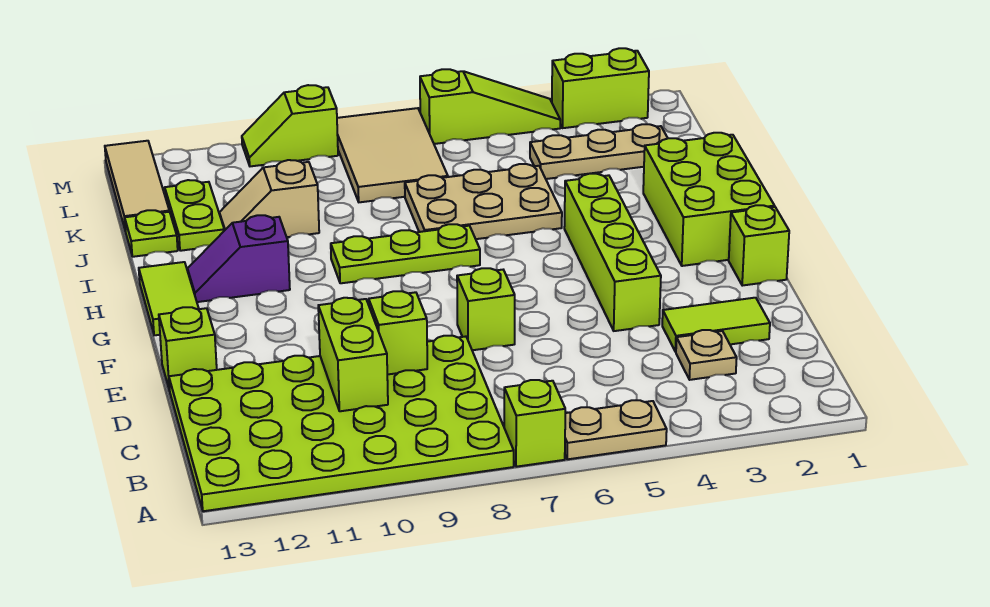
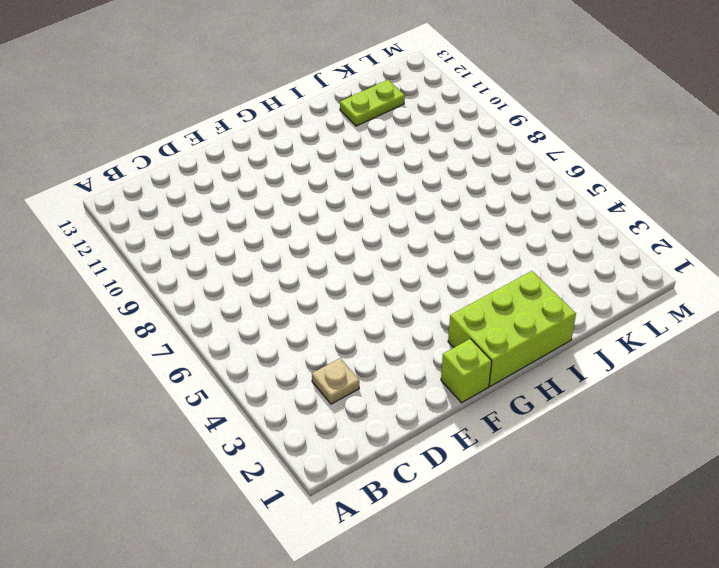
none -> tan plate A5:A6 level 1
none -> lime brick A7 level 1
none -> lime plate A8:D13 level 1

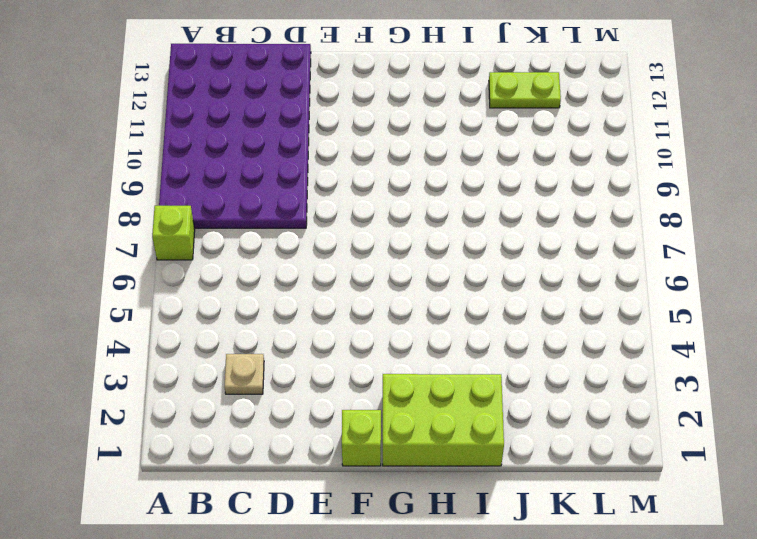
purple plate A8:D13 level 1 -> lime plate A8:D13 level 1
none -> tan plate A5:A6 level 1
none -> lime tile D2:D3 level 1
none -> lime brick E4:H4 level 1

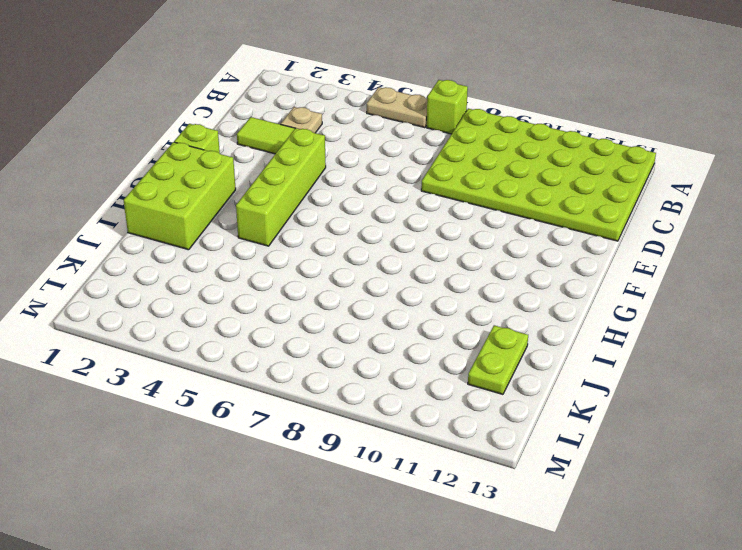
none -> lime brick E7 level 1
none -> lime brick E13 level 1
none -> lime tile G13:H13 level 1

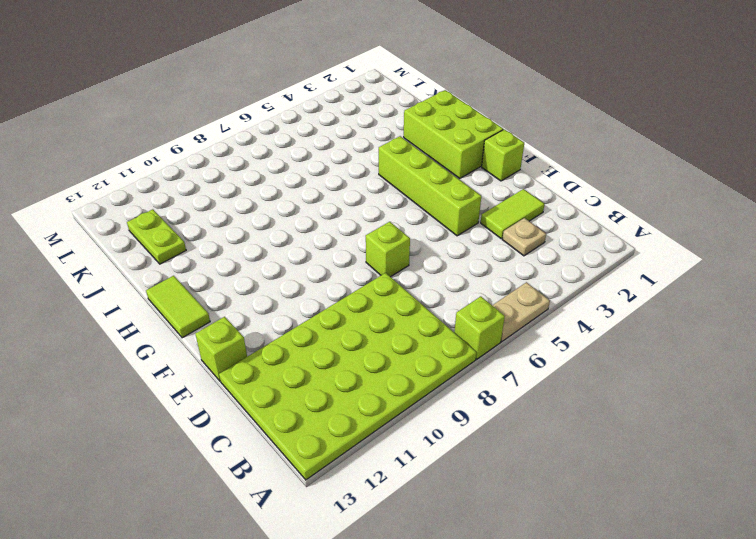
none -> lime plate H7:H9 level 1
none -> purple slope H11:H12 level 1 top 11
none -> tan plate I5:J7 level 1

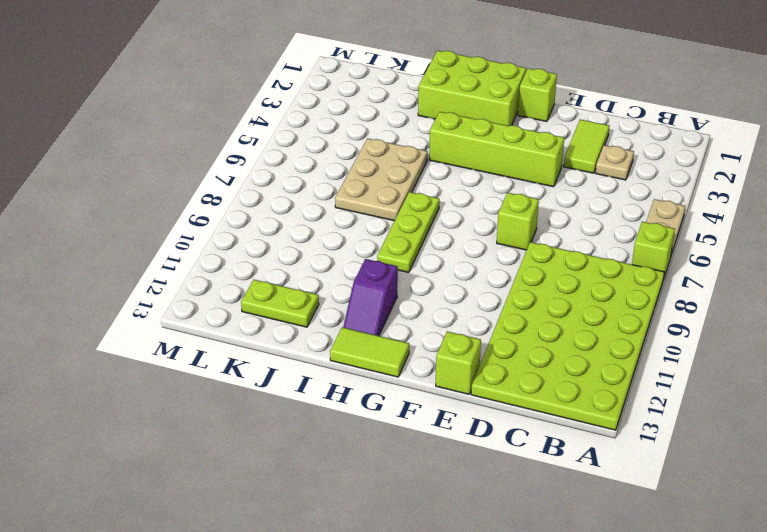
none -> tan slope J10:J11 level 1 top 10
none -> lime plate J13 level 1
none -> tan plate K2:K4 level 1

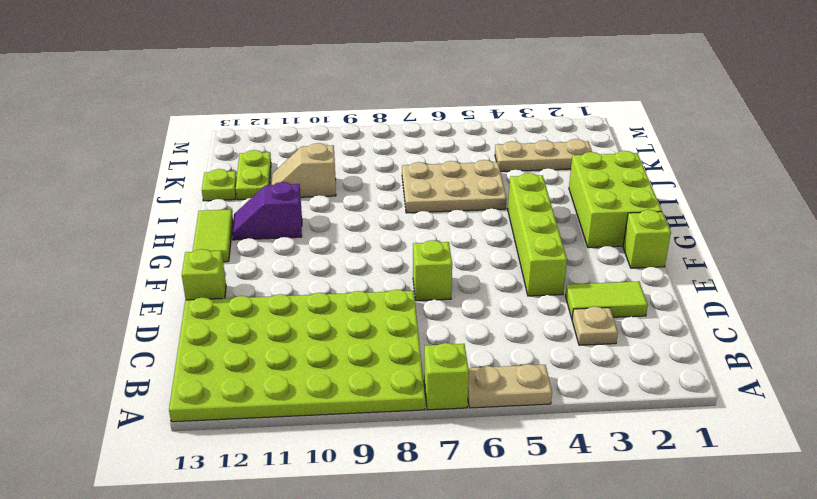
none -> lime plate H7:H9 level 1
none -> tan tile K7:M8 level 1
none -> tan tile K13:M13 level 1

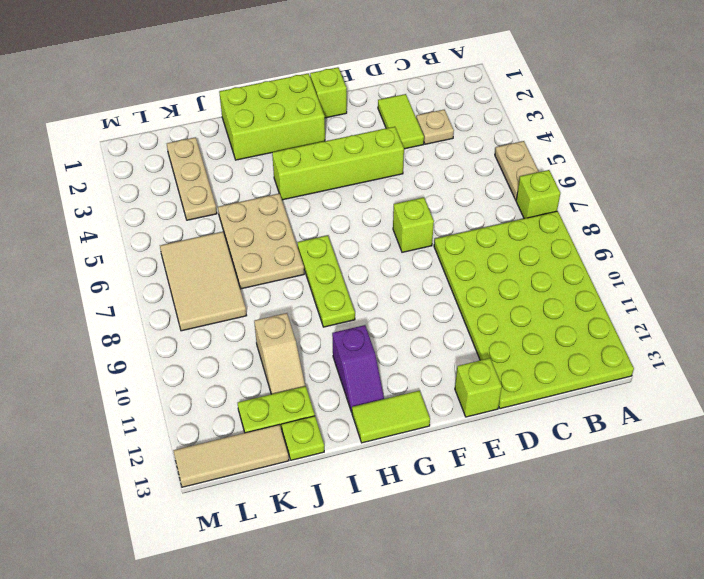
tan tile K6:L8 level 1 -> tan tile K7:M8 level 1
none -> lime brick M2:M3 level 1
none -> lime slope M4:M6 level 1 top 6
none -> lime slope M9:M10 level 1 top 9

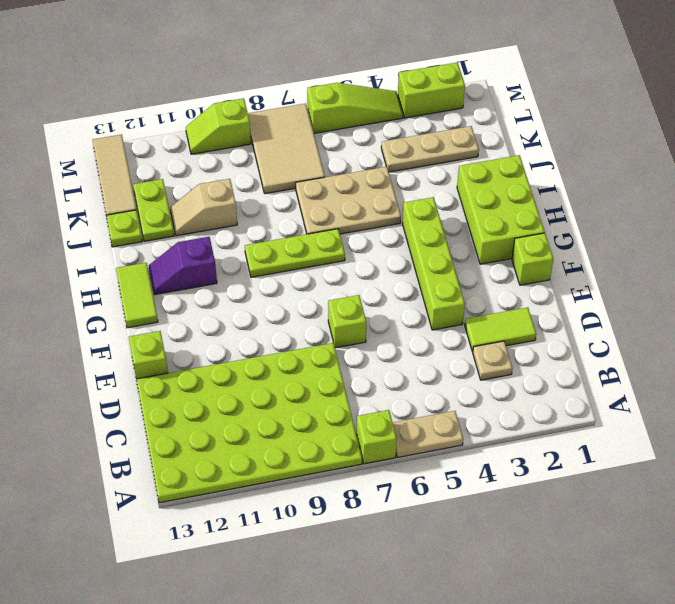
none -> lime brick C10:D10 level 2
none -> lime brick D9 level 2

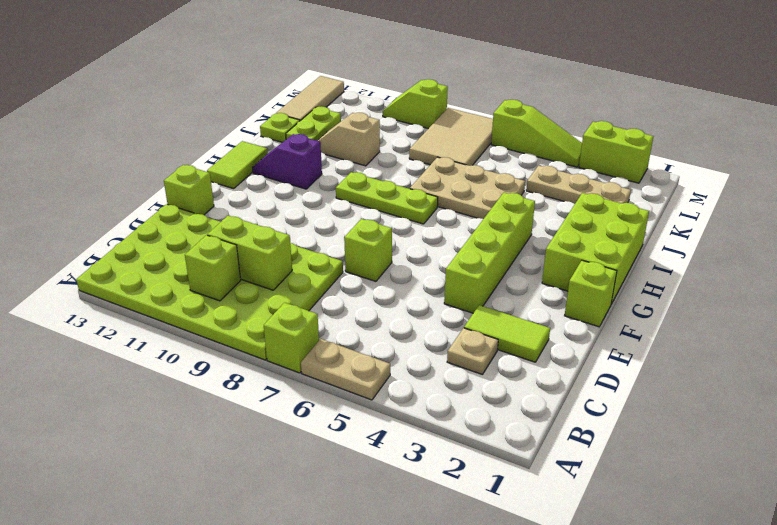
lime brick B10 level 2 -> lime brick D9 level 2
lime brick C9:C10 level 2 -> lime brick C10:D10 level 2

